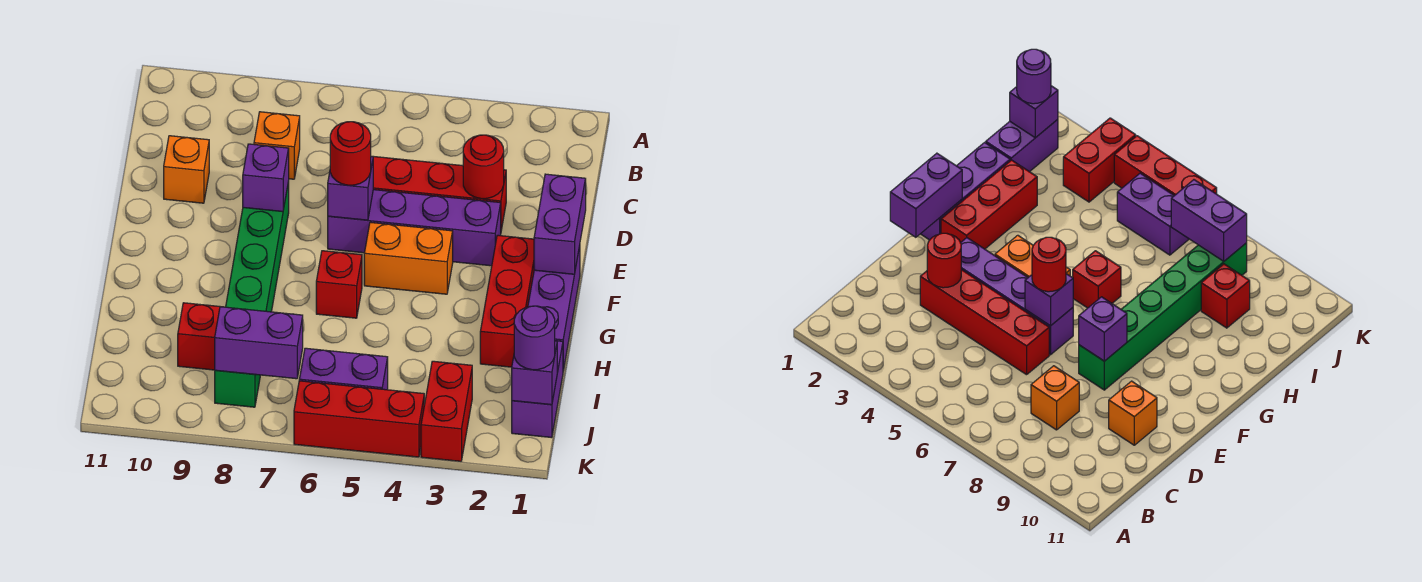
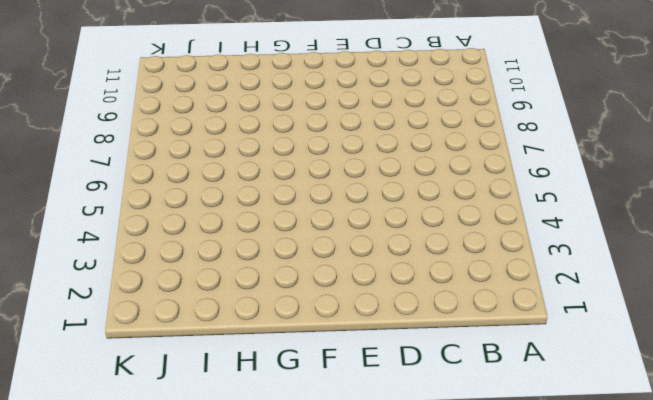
none -> orange brick C8 level 1
none -> red brick D3:D6 level 1
none -> orange brick D10 level 1

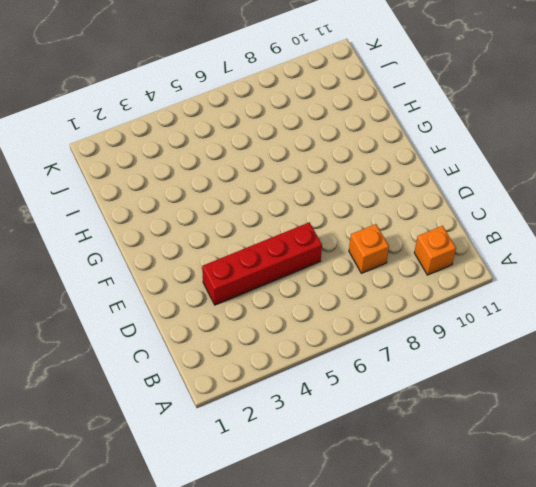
orange brick B10 level 1 -> orange brick D10 level 1
none -> purple brick E3:E6 level 1
none -> green brick E8:J8 level 1
none -> purple brick F1:H1 level 1

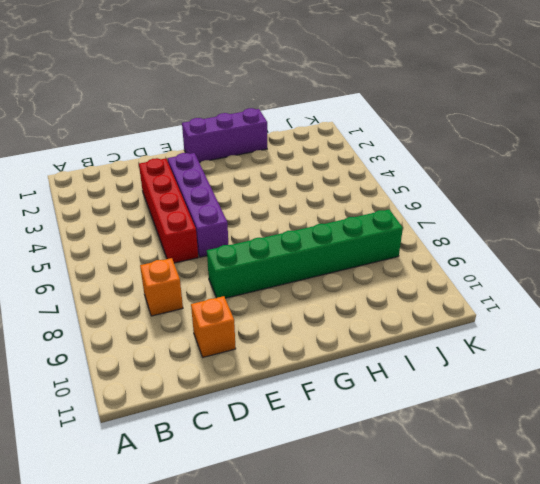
none -> red brick F2:H2 level 1
none -> orange brick F4:F5 level 1
none -> red brick G6 level 1

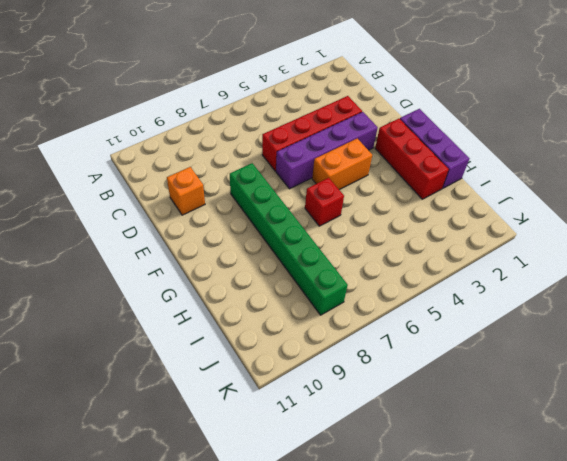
none -> orange brick C8 level 1
none -> purple brick I1:J1 level 1
none -> red brick I9 level 1

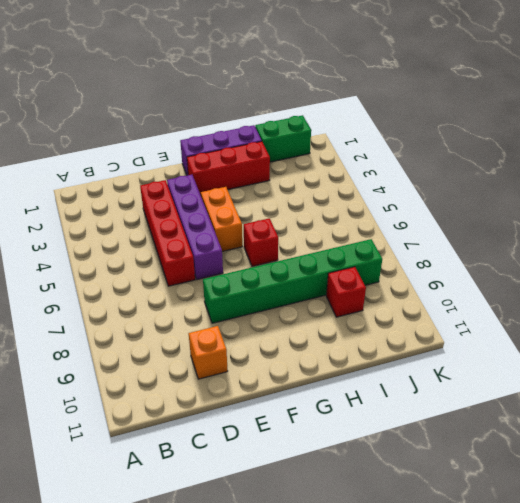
green brick I1:J1 level 1 -> purple brick I1:J1 level 1
none -> orange brick C8 level 1
none -> red brick J3:K3 level 1
none -> purple brick J5:J6 level 1

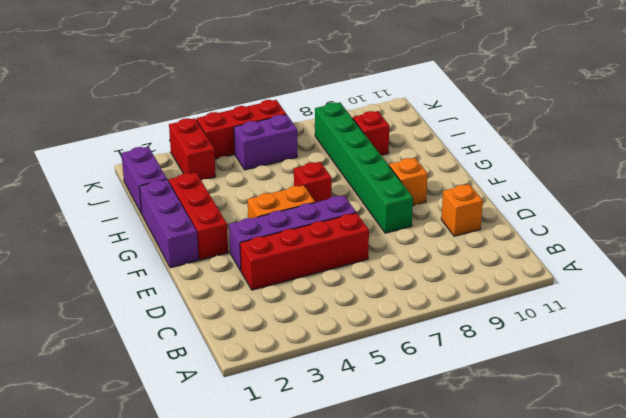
orange brick F9 level 1 -> orange brick C8 level 1
none -> red round brick D3 level 2
none -> purple brick E1:F1 level 2
none -> purple brick E6 level 2

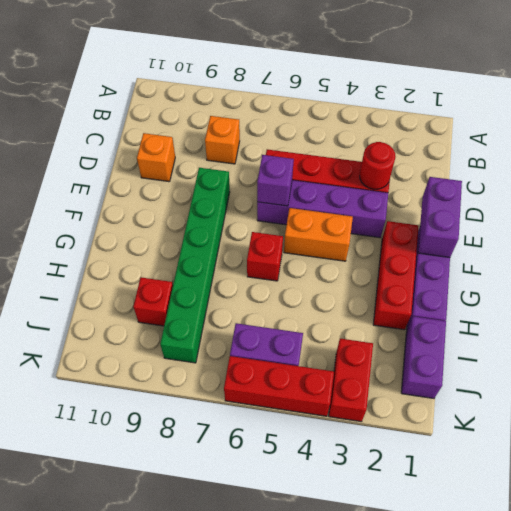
none -> purple brick E8 level 2
none -> purple brick J1 level 2
none -> purple brick J7:J8 level 2

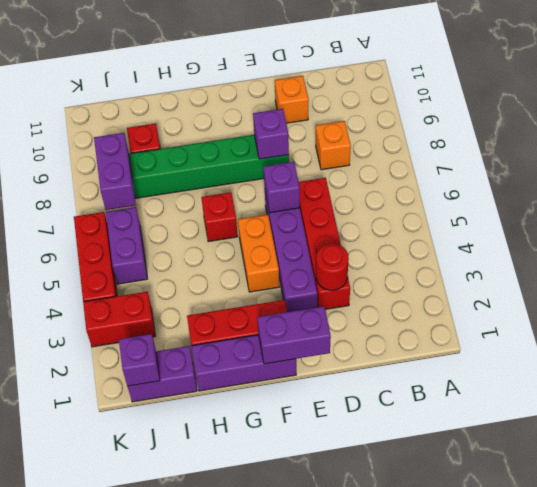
none -> red round brick E6 level 3
none -> purple round brick J1 level 3

